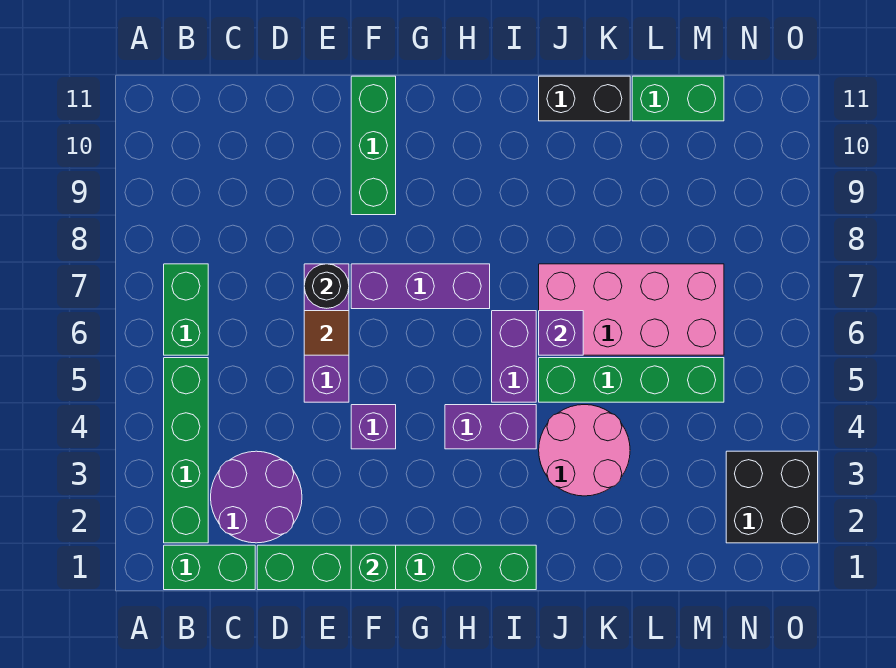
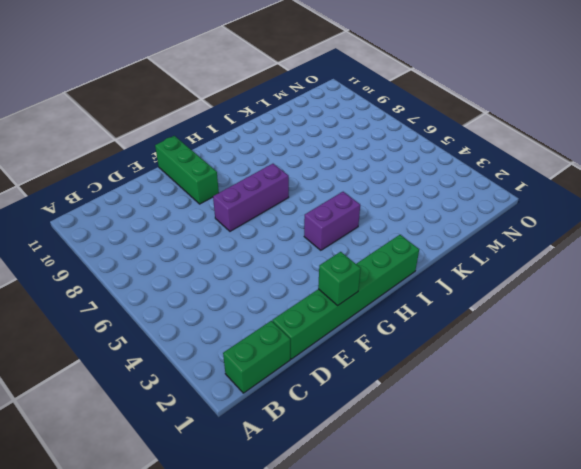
none -> green brick B2:B5 level 1
none -> green brick B6:B7 level 1
none -> purple round brick C2:D3 level 1

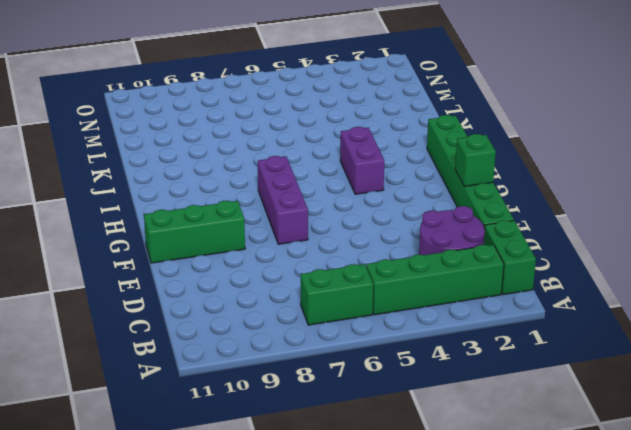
none -> purple brick E5:E7 level 1
none -> purple brick F4 level 1
none -> purple brick I5:I6 level 1

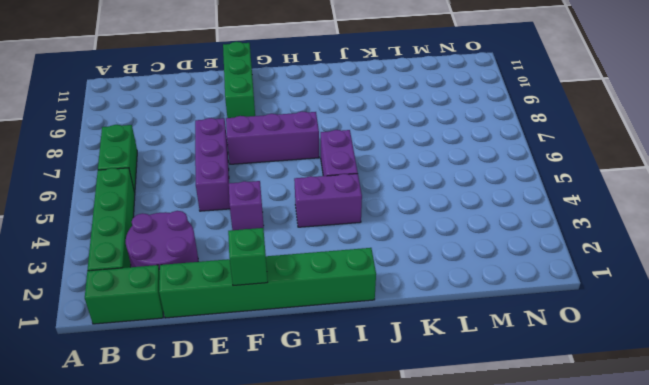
none -> pink round brick J3:K4 level 1
none -> green brick J5:M5 level 1
none -> pink brick J6:M7 level 1

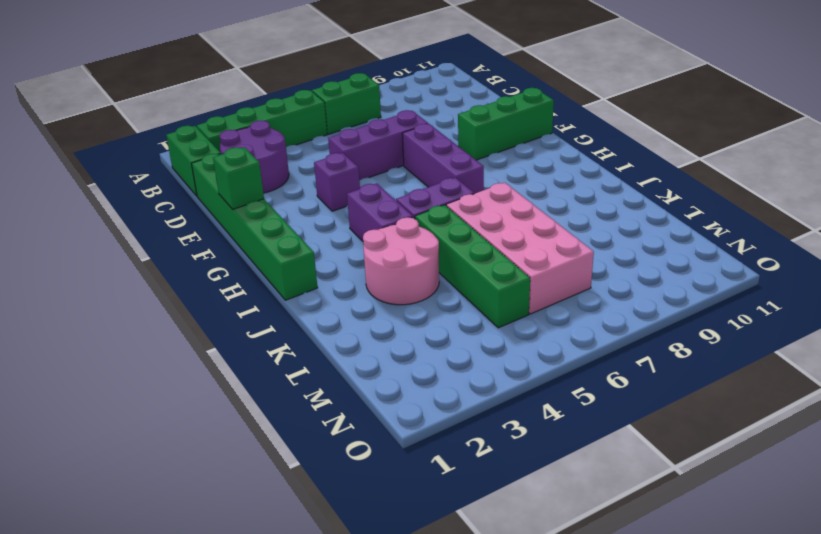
none -> black brick J11:K11 level 1
none -> green brick L11:M11 level 1
none -> black brick N2:O3 level 1

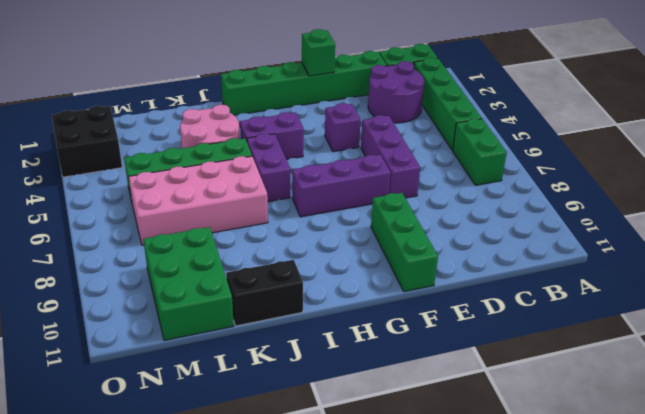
green brick L9:M11 level 1 -> green brick L11:M11 level 1
none -> brown tile E6 level 2
none -> black round brick E7 level 2
none -> purple brick J6 level 2

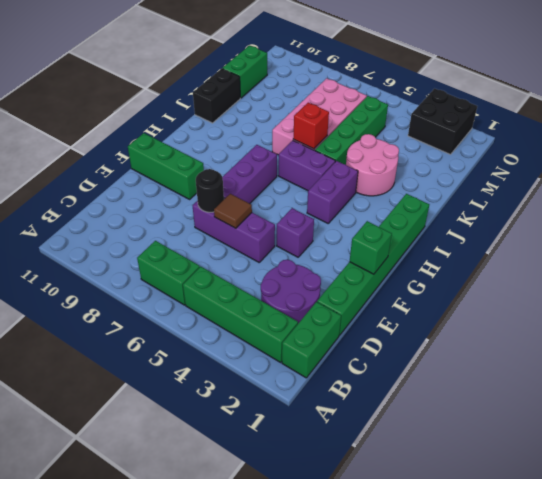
red brick J6 level 2 -> purple brick J6 level 2

